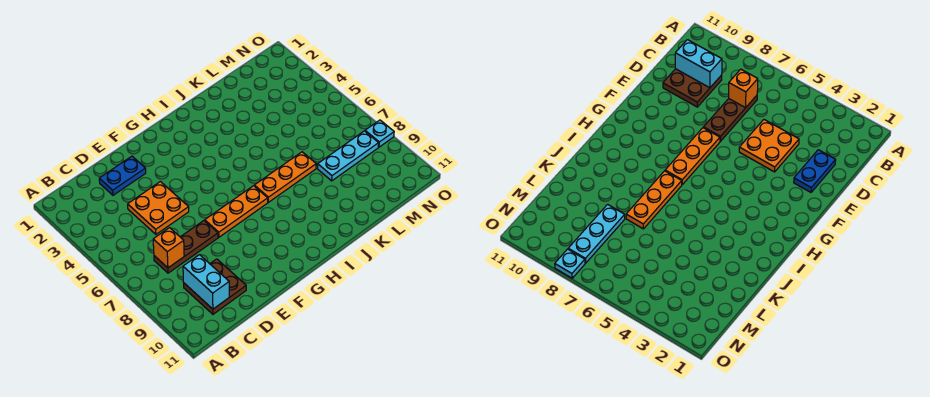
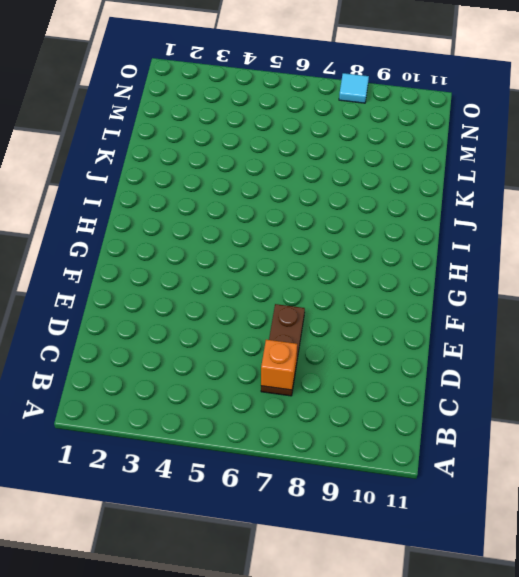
cyan tile O8 level 1 -> cyan plate O8 level 1
none -> brown plate C9:D10 level 1
none -> blue plate D2:E2 level 1

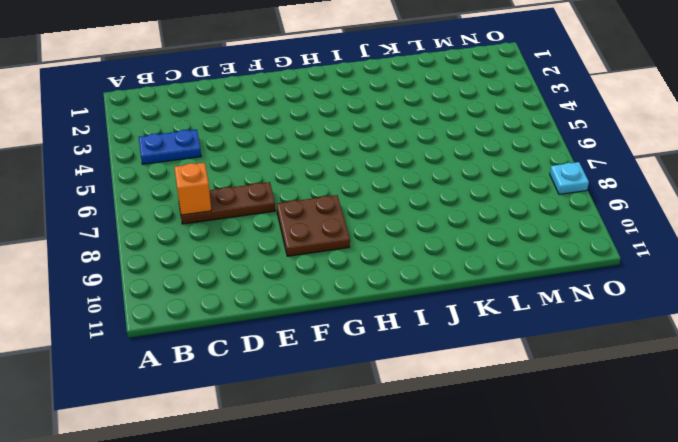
blue plate B4:C4 level 1 -> blue plate D2:E2 level 1
brown plate F8:G9 level 1 -> brown plate C9:D10 level 1
none -> orange plate D4:E5 level 1
none -> orange plate F7:H7 level 1

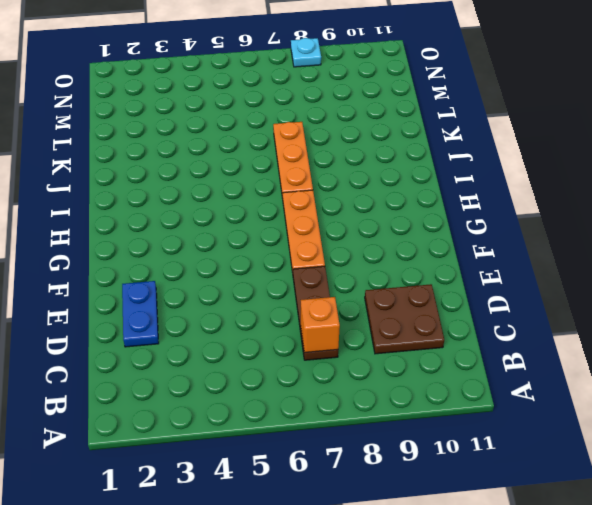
none -> orange plate D4:E5 level 1
none -> cyan plate L8:N8 level 1

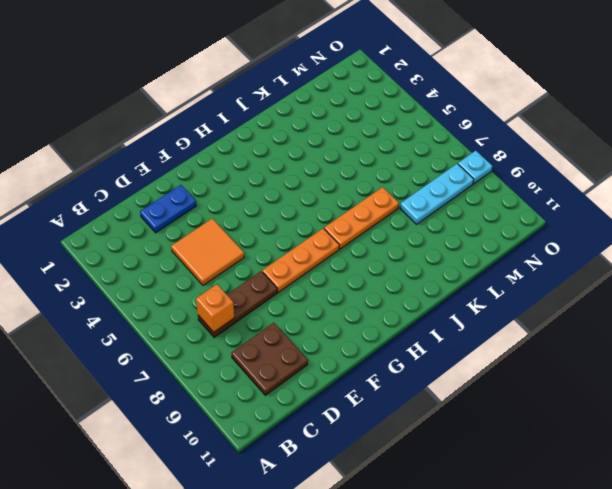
orange tile D4:E5 level 1 -> orange plate D4:E5 level 1
none -> cyan brick C9:C10 level 2

